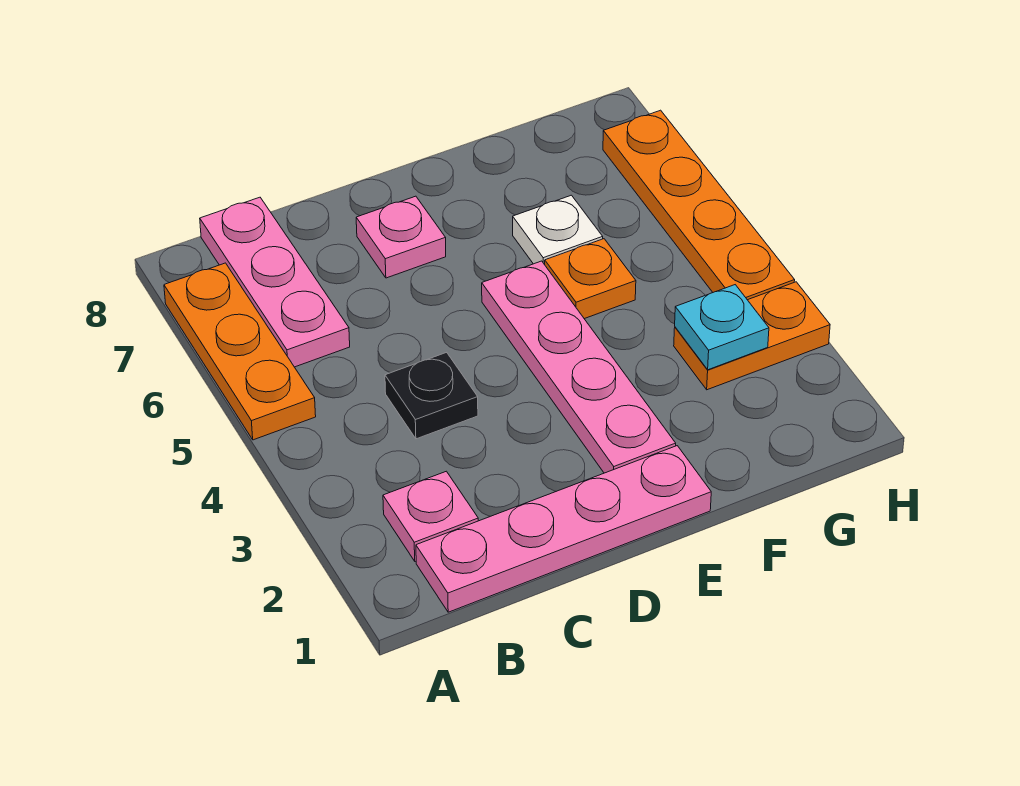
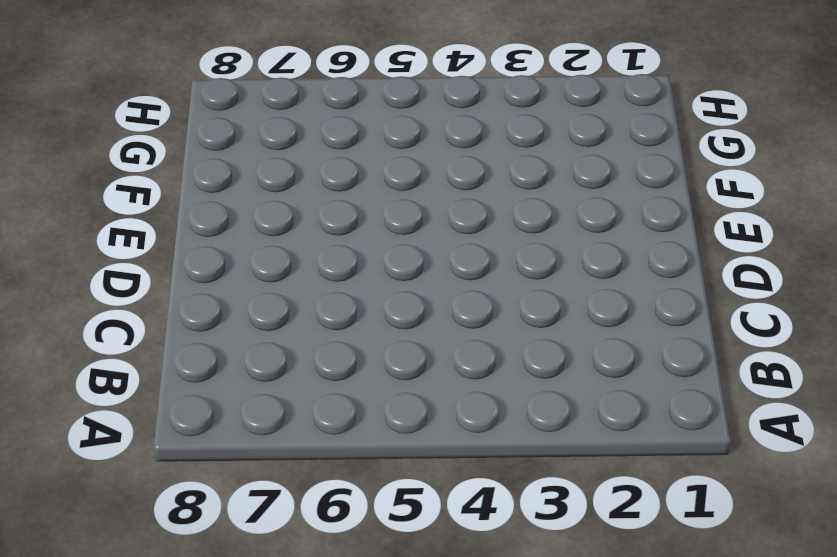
none -> orange plate A5:A7 level 1
none -> pink plate B1:E1 level 1
none -> pink plate B2 level 1

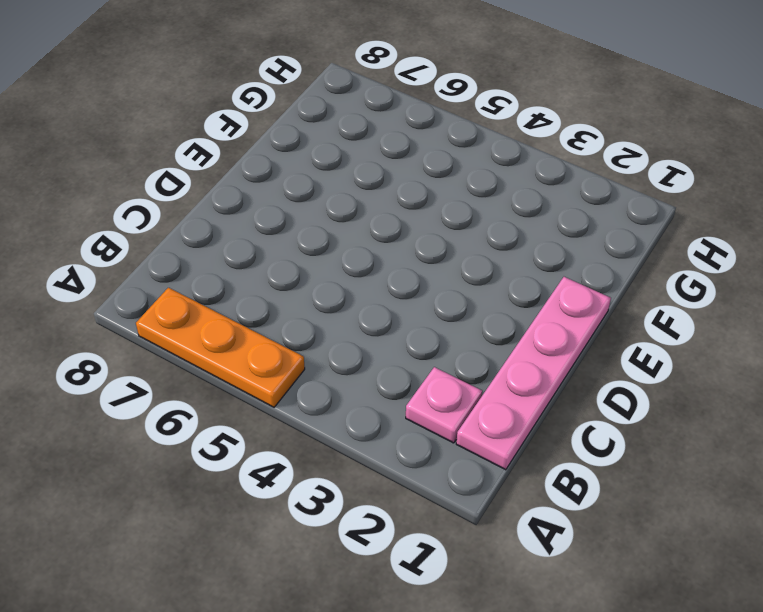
none -> pink plate B6:B8 level 1
none -> black plate C4 level 1
none -> pink plate D7 level 1

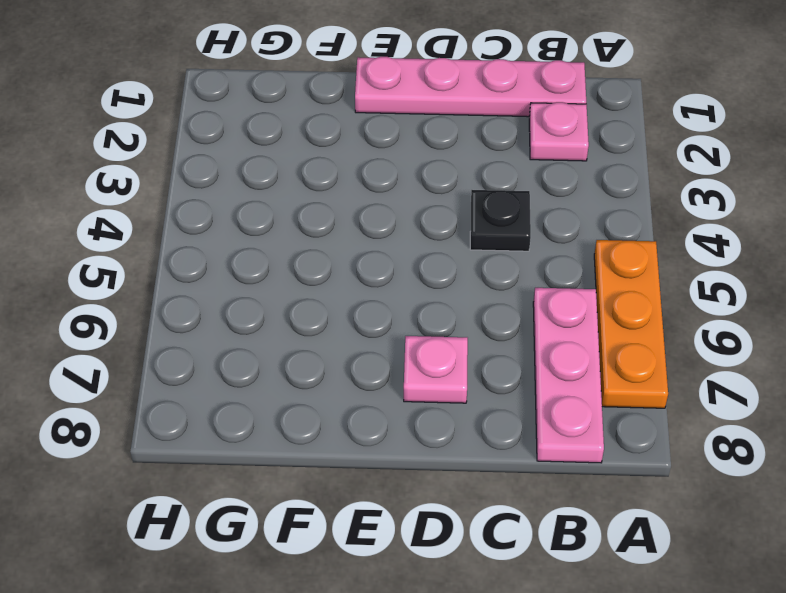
none -> pink plate E2:E5 level 1
none -> orange plate F5 level 1
none -> white plate F6 level 1

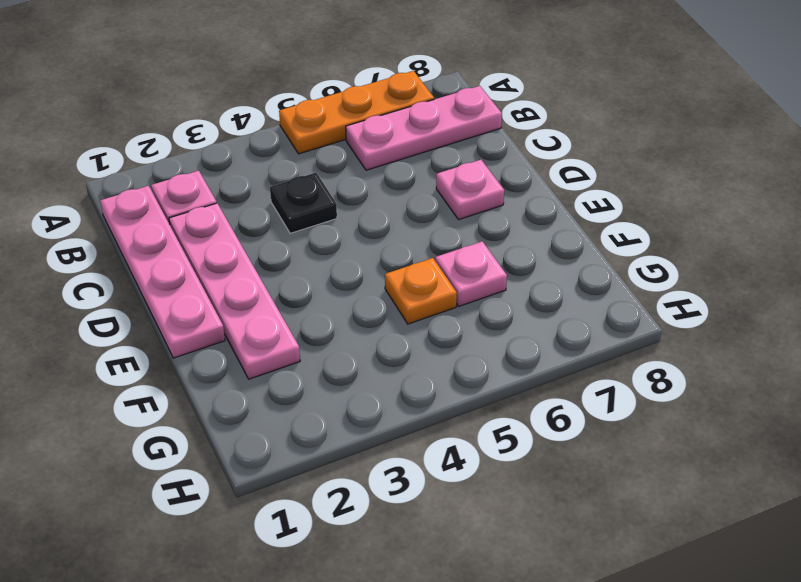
pink plate C2:F2 level 1 -> pink plate E2:E5 level 1
pink plate F6 level 1 -> white plate F6 level 1
none -> orange plate G3:H3 level 1
none -> orange plate H4:H7 level 1
none -> cyan plate G3 level 2

